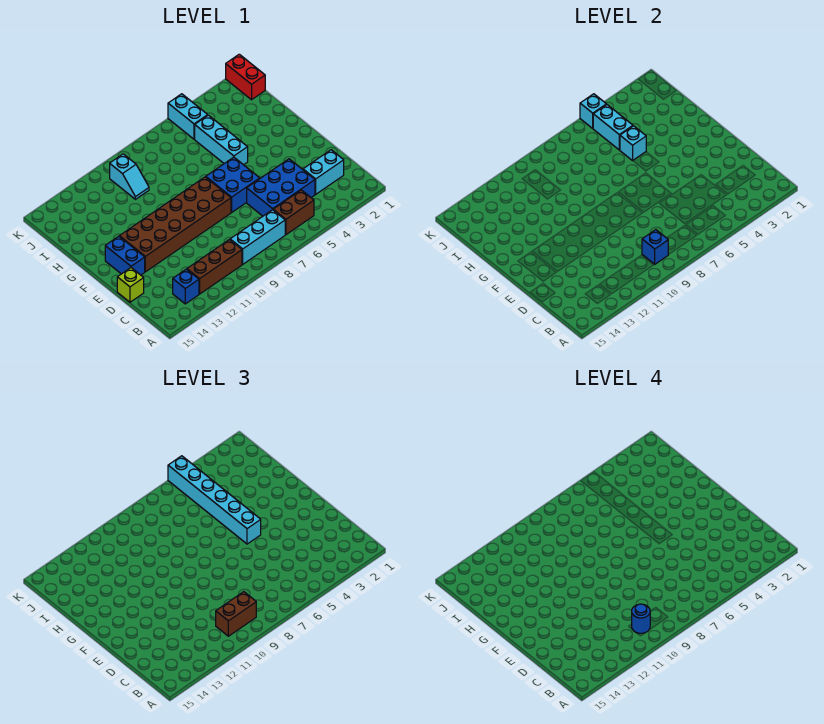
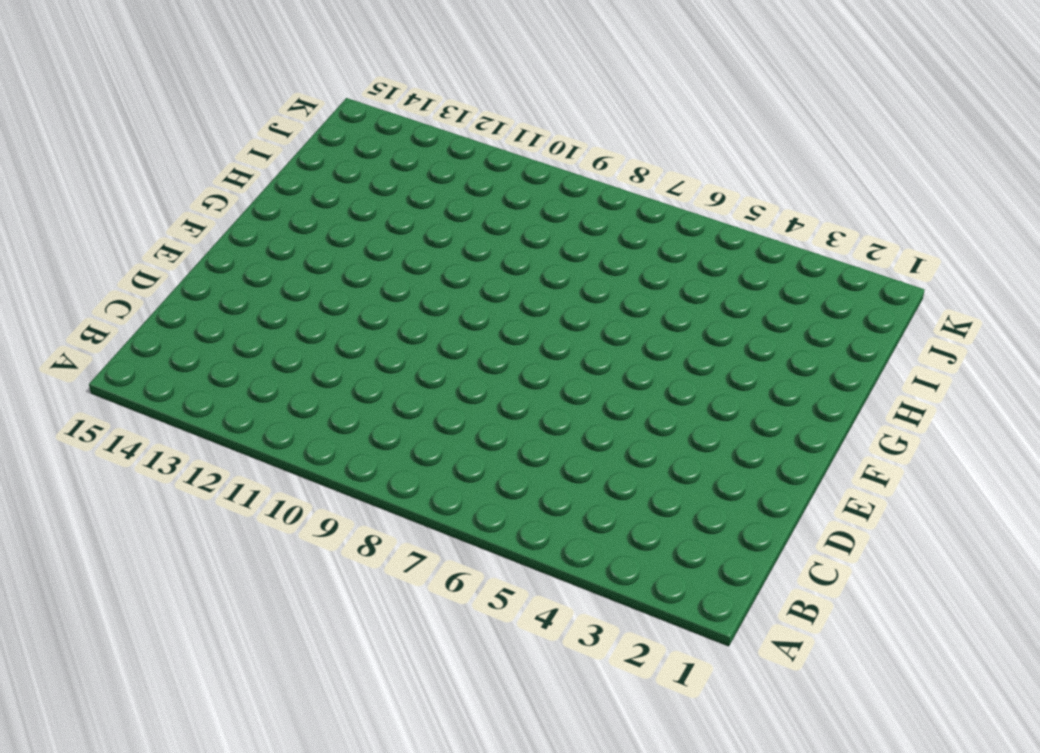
none -> brown brick B5:B6 level 1
none -> cyan brick B7:B9 level 1
none -> brown brick B10:B12 level 1

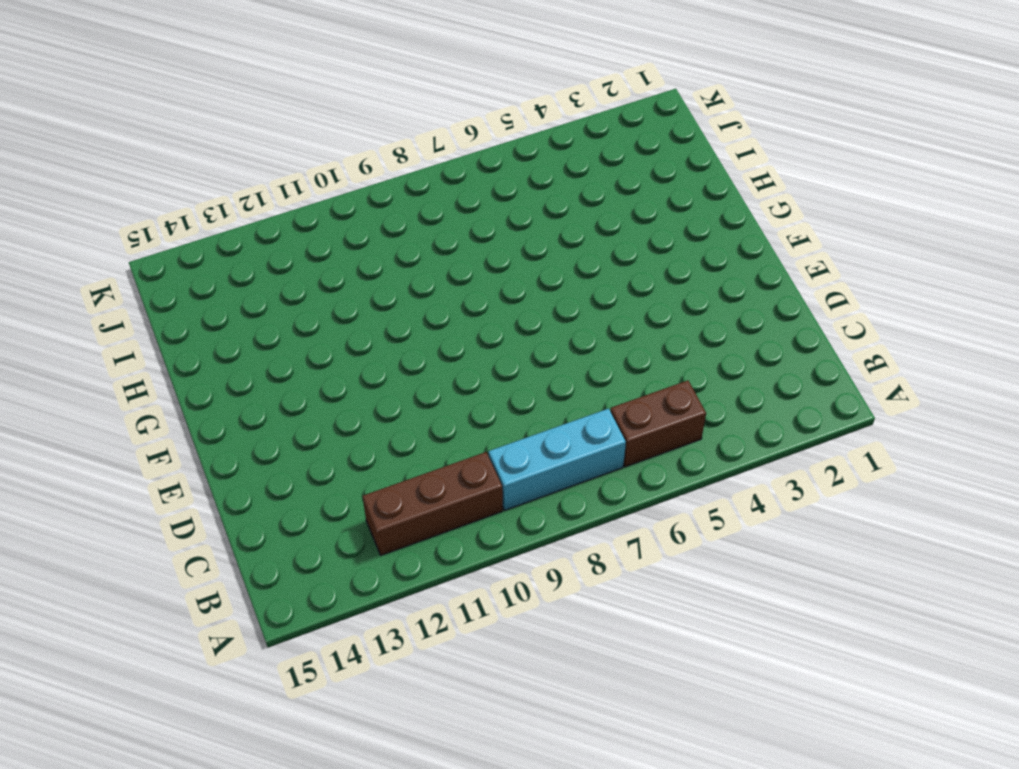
none -> blue brick B13 level 1
none -> cyan brick C2:C3 level 1
none -> blue brick C4:D6 level 1

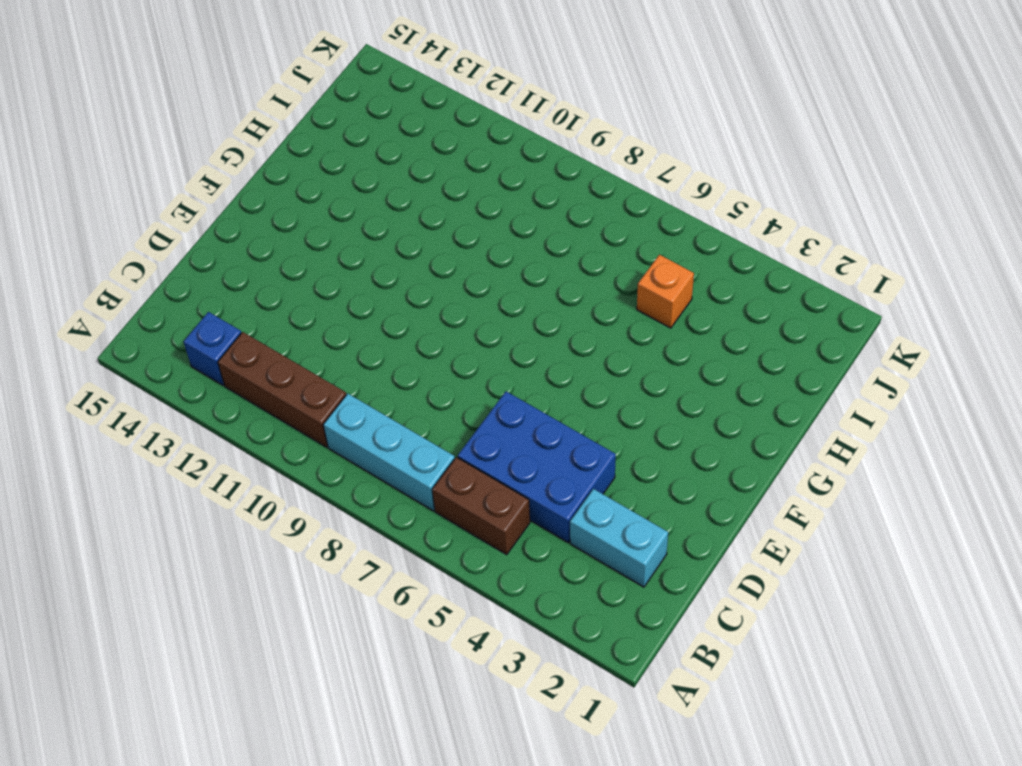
orange brick I5 level 1 -> cyan brick G5:I5 level 1
none -> lime brick D15 level 1
none -> blue brick E6:F7 level 1
none -> brown brick E8:F13 level 1

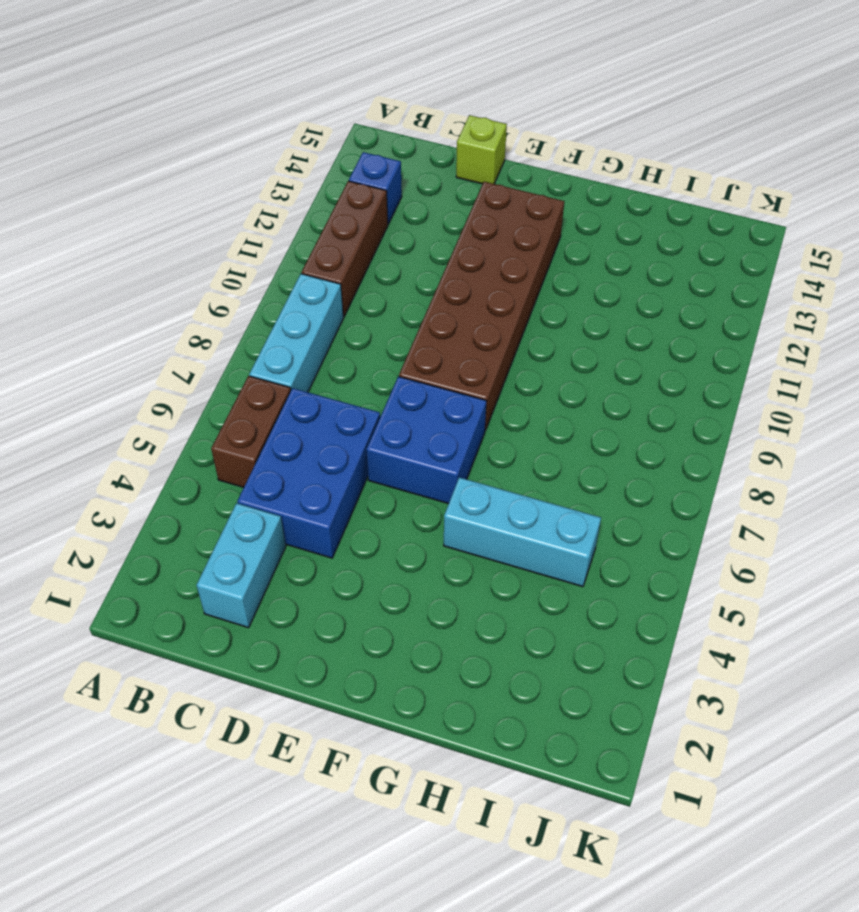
none -> blue brick E14:F14 level 1
none -> cyan slope I10:J10 level 1 top J
none -> red brick J1:K1 level 1

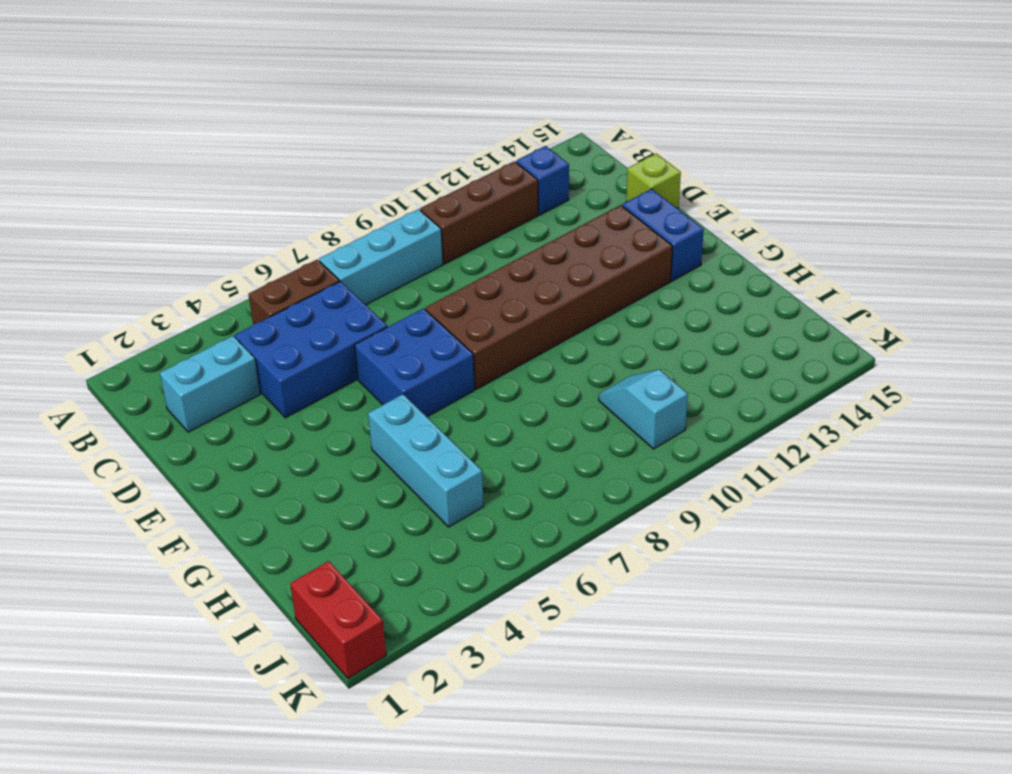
none -> cyan brick J5:K5 level 1
none -> blue brick B9 level 2
none -> cyan brick H5 level 2

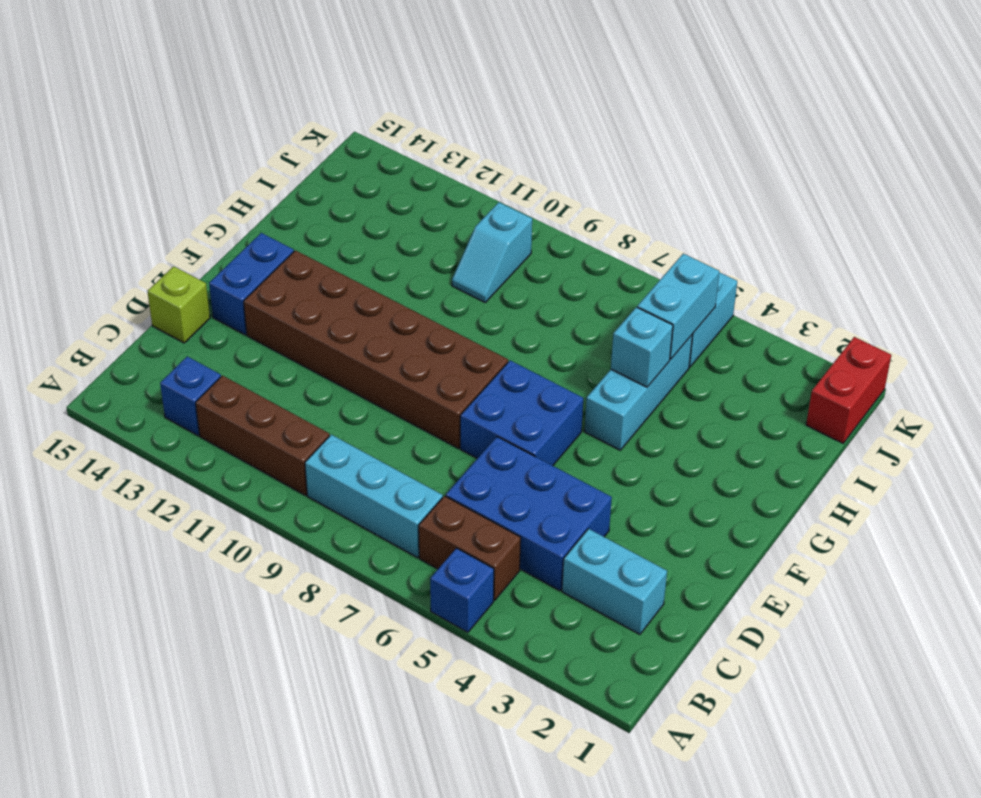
blue brick A5 level 1 -> blue brick B9 level 2
none -> cyan brick K5 level 2
none -> brown brick B9:B10 level 3
none -> cyan brick F5:K5 level 3

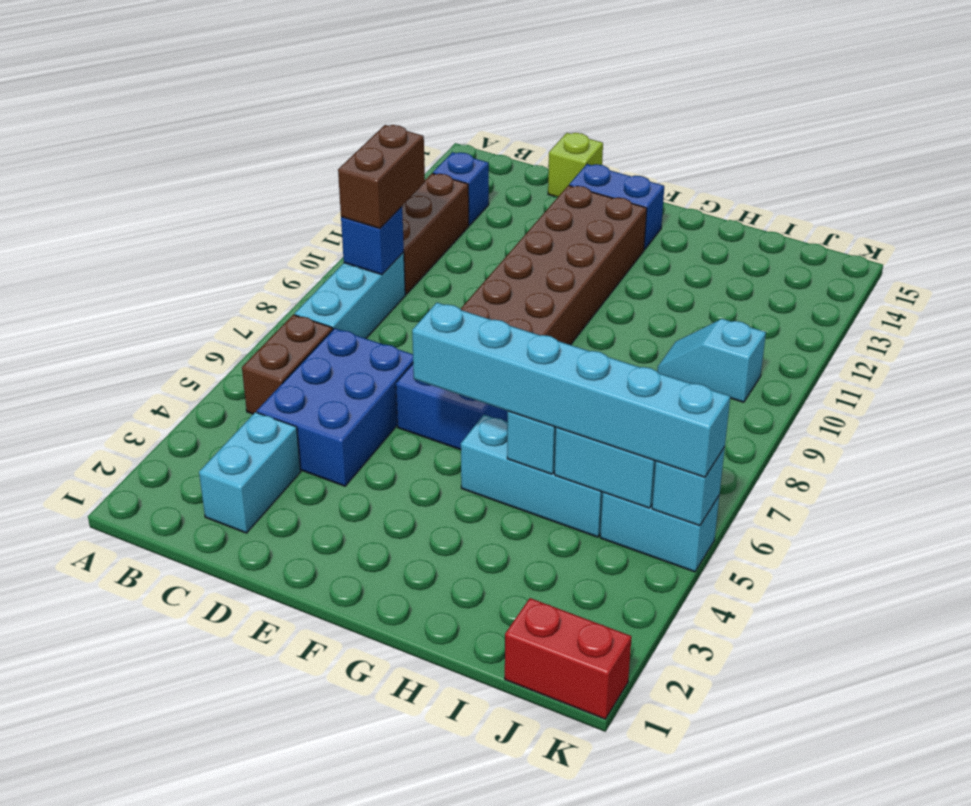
none -> blue round brick B10 level 4

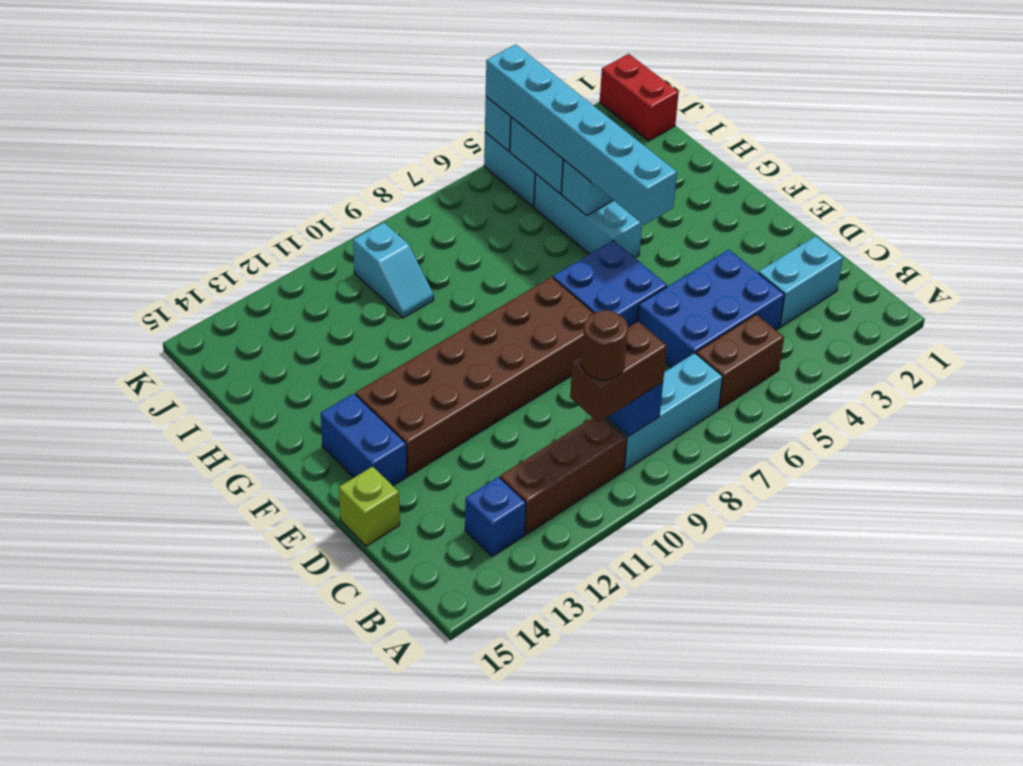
brown round brick B10 level 4 -> blue round brick B10 level 4

